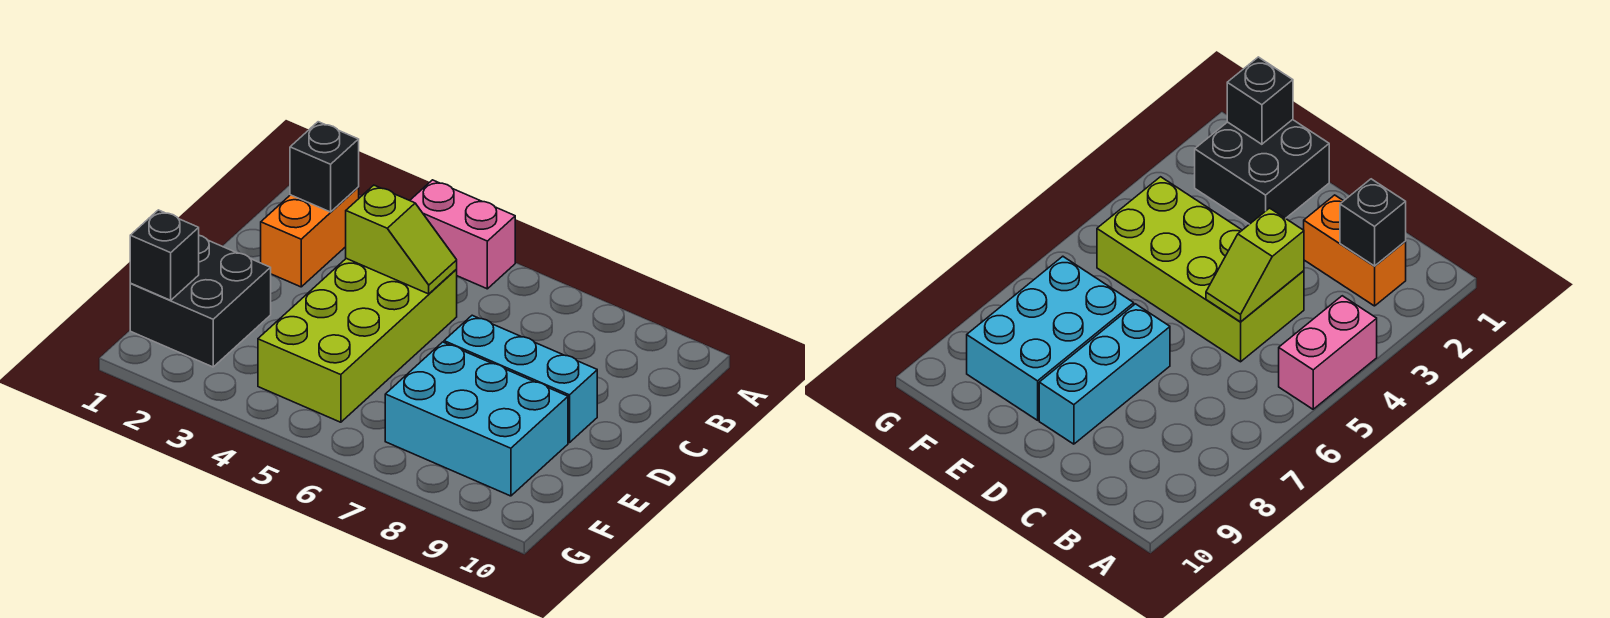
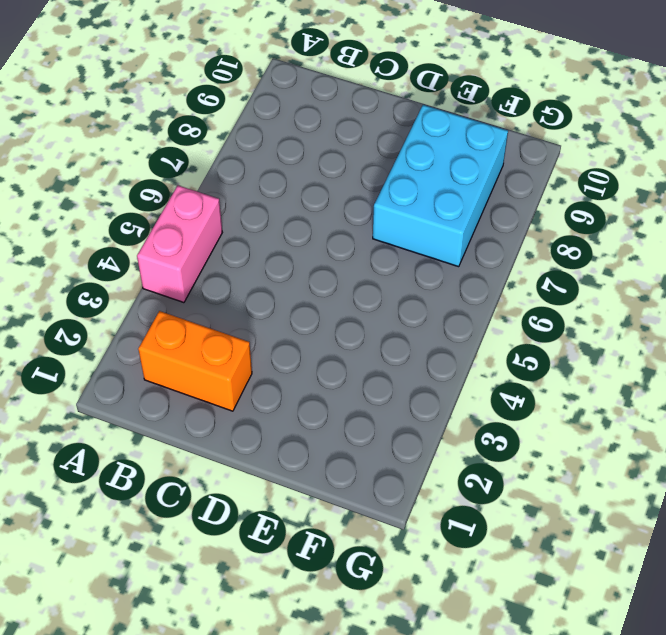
none -> lime brick C4:F5 level 1
none -> cyan brick D7:D9 level 1

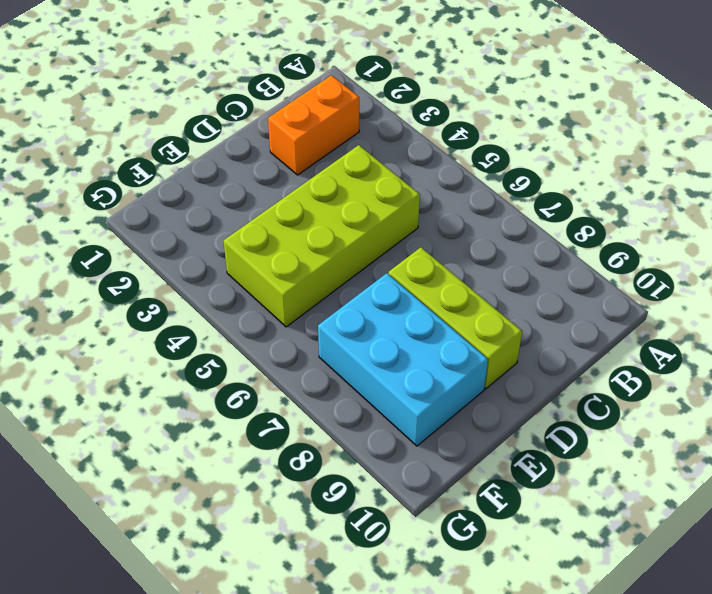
lime brick D7:D9 level 1 -> cyan brick D7:D9 level 1
none -> pink brick A4:A5 level 1
none -> black brick E1:F2 level 1

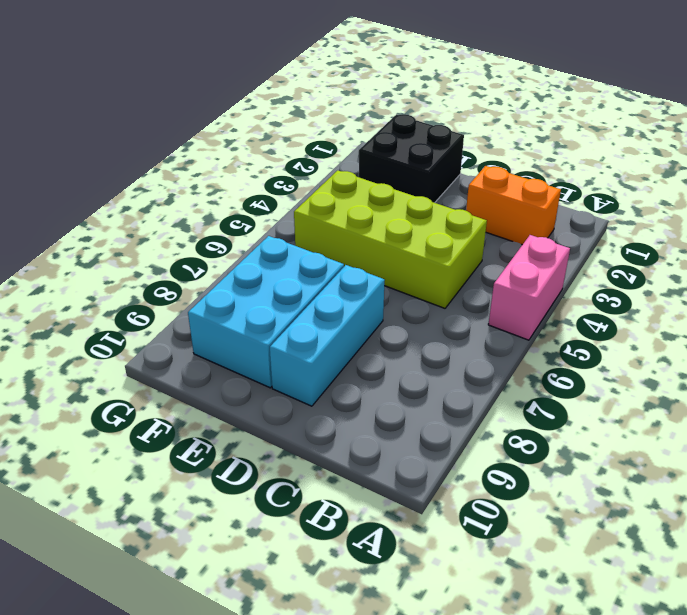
none -> black brick B2 level 2
none -> lime slope C4:C5 level 2 top 4

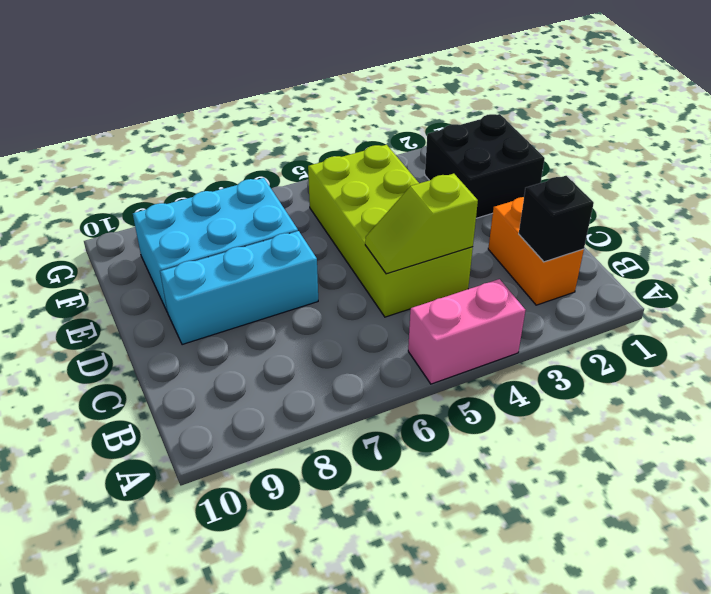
none -> black brick F1 level 2

